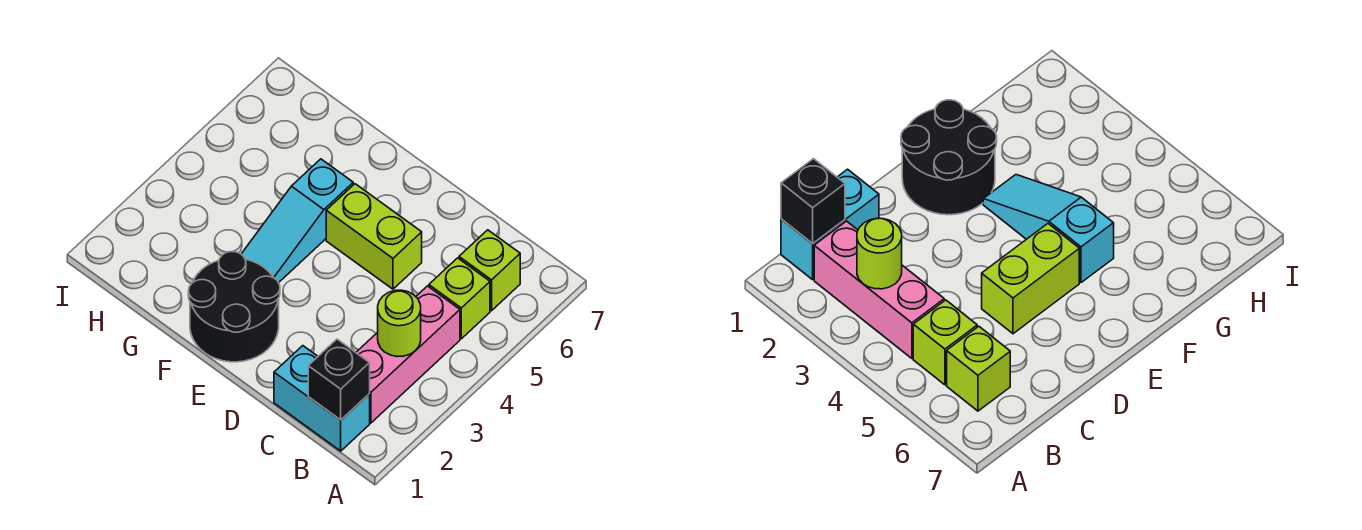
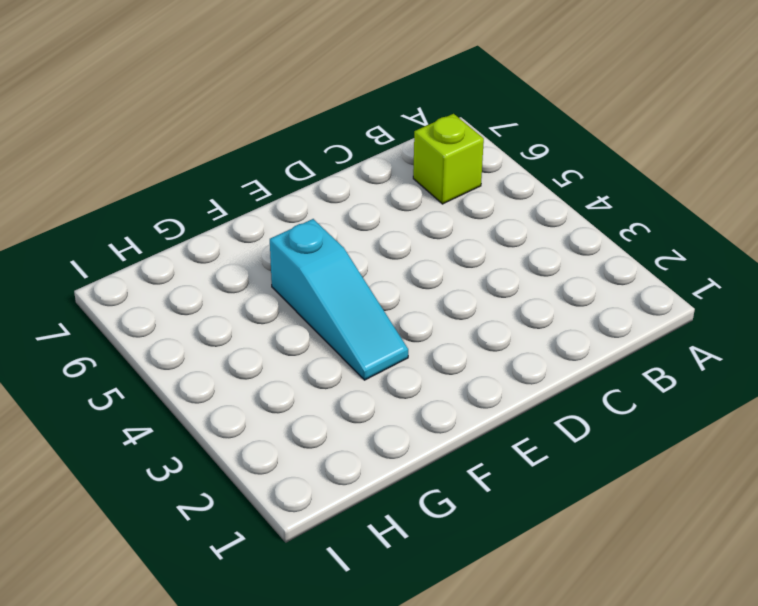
none -> cyan brick B1:C1 level 1
none -> pink brick B2:B4 level 1

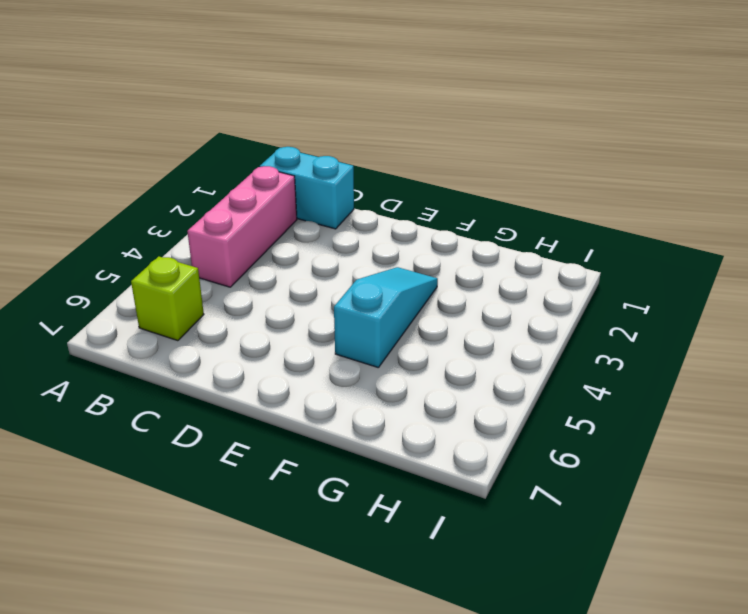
none -> lime brick B5 level 1
none -> lime brick D5:E5 level 1

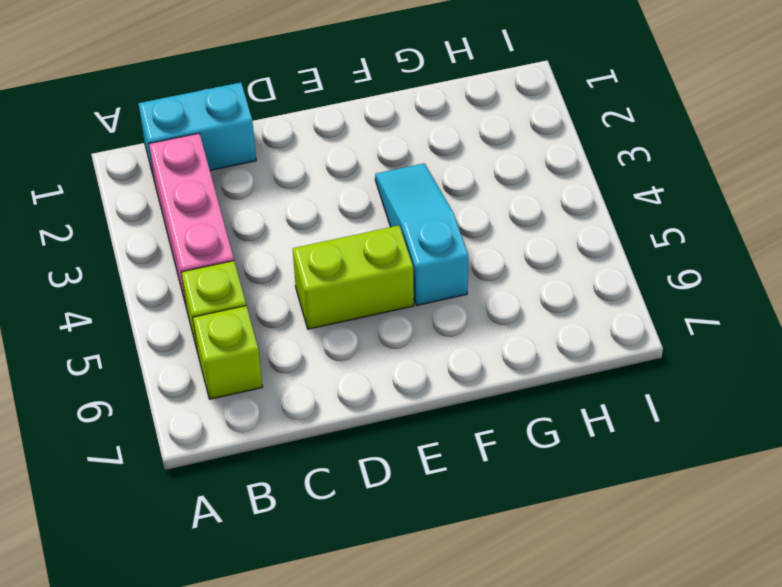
none -> black round brick E1:F2 level 1
none -> black brick B1 level 2

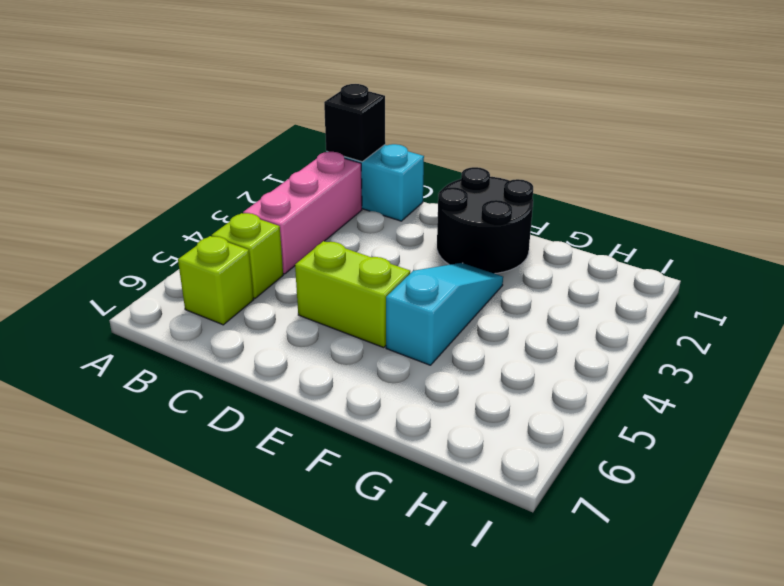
none -> lime round brick B3 level 2

